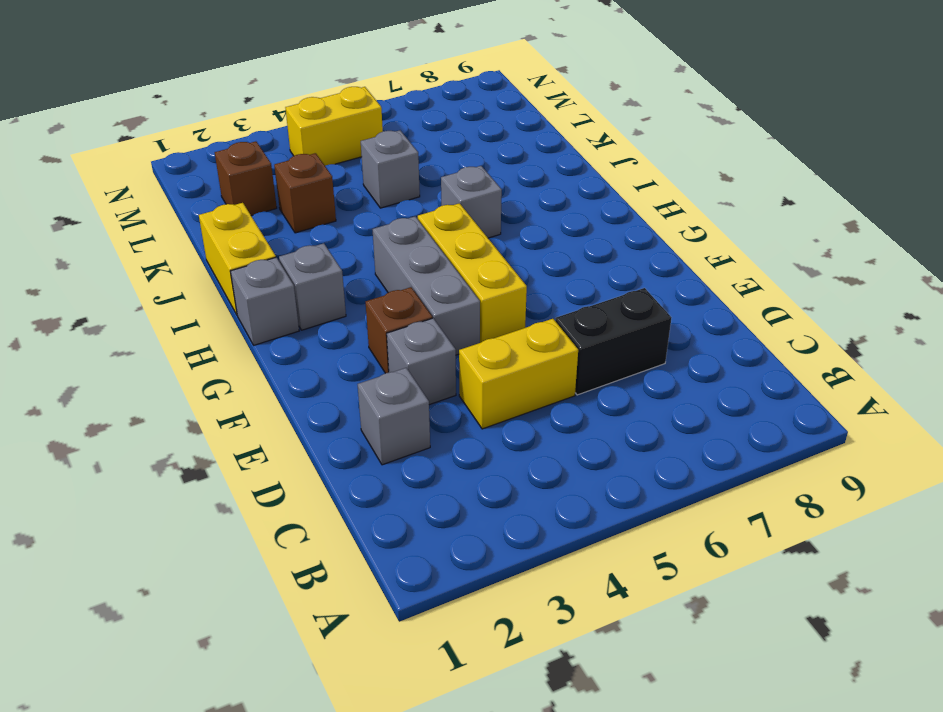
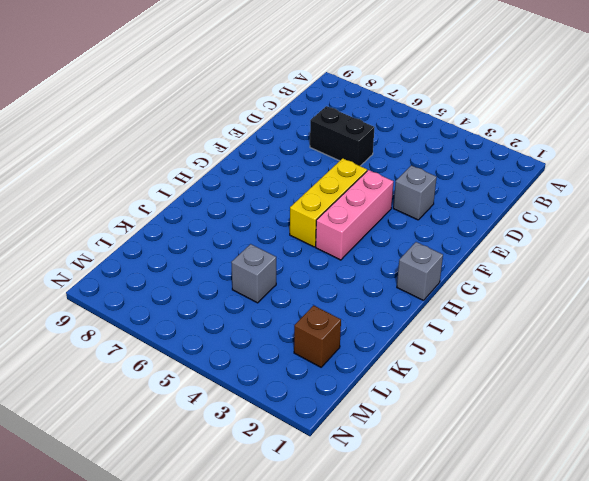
pink brick F4:H4 level 1 -> grey brick F4:H4 level 1
none -> grey brick D2 level 1
none -> yellow brick D4:D5 level 1
none -> brown brick F3 level 1

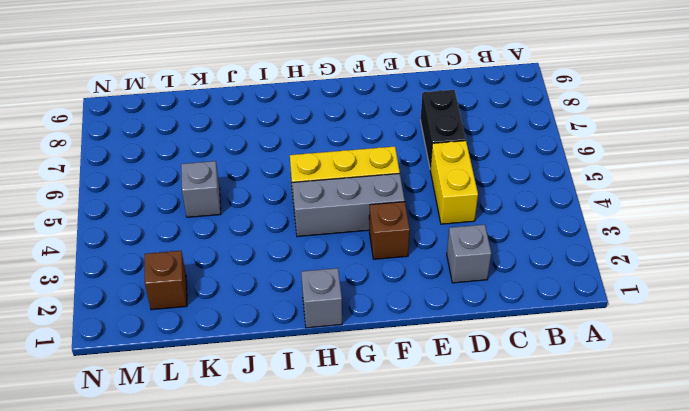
none -> grey brick E3 level 1
none -> grey brick H2 level 1
none -> yellow brick I1:J1 level 1

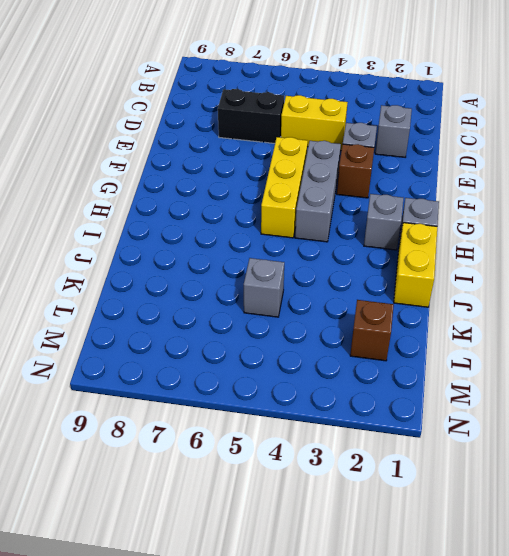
none -> grey brick I6 level 1
none -> brown brick K3 level 1
none -> yellow brick M4:M5 level 1

